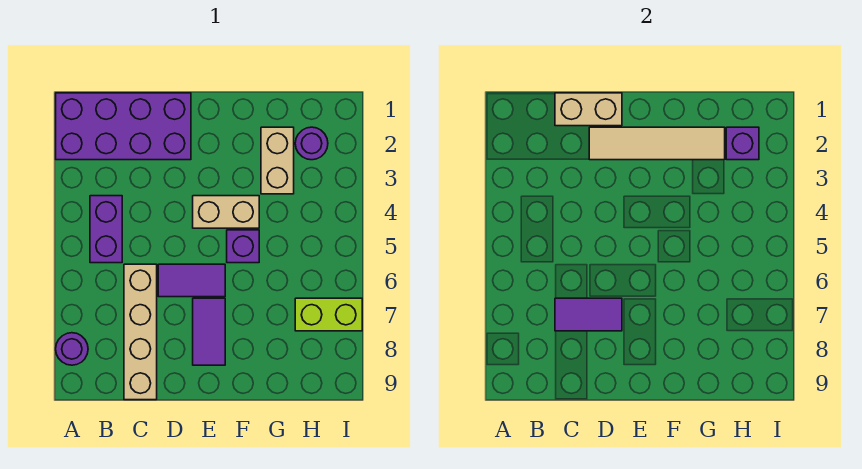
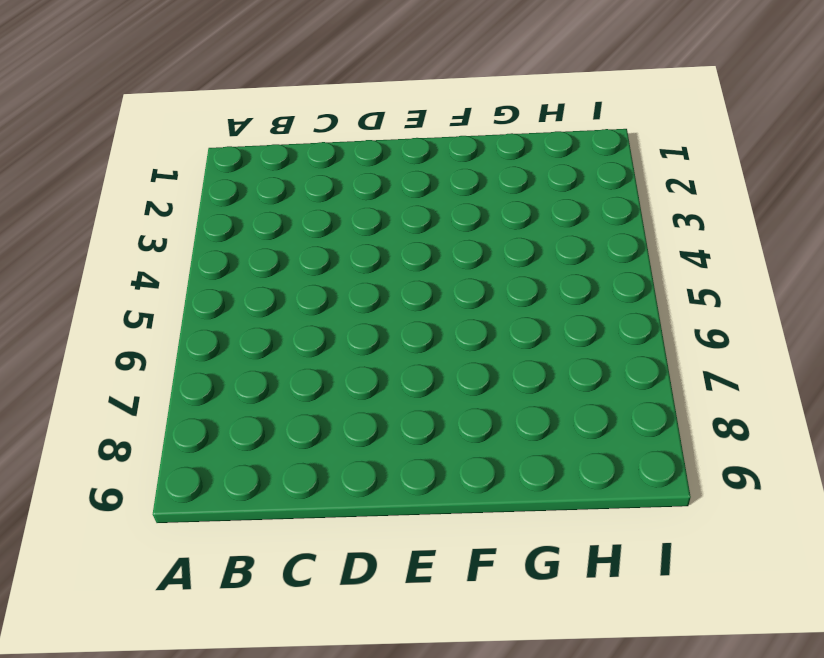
none -> purple brick A1:D2 level 1
none -> purple round brick A8 level 1
none -> purple brick B4:B5 level 1

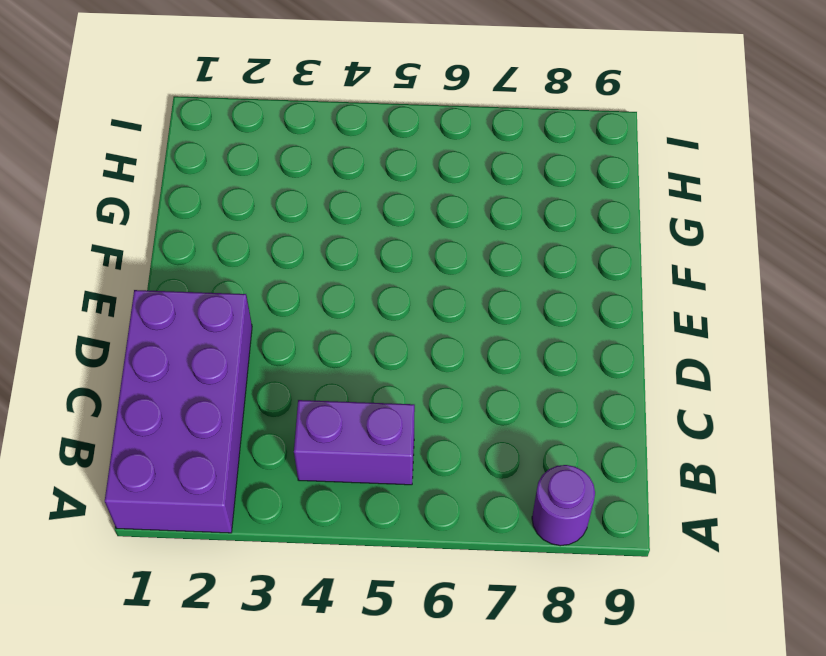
none -> tan brick C6:C9 level 1
none -> purple tile D6:E6 level 1
none -> tan brick E4:F4 level 1

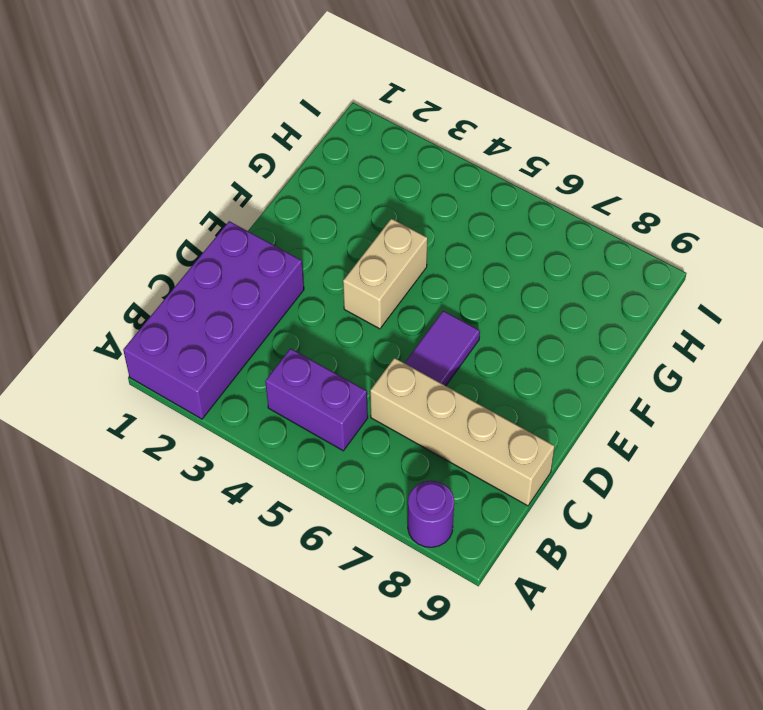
none -> purple tile E7:E8 level 1
none -> purple brick F5 level 1
none -> tan brick G2:G3 level 1

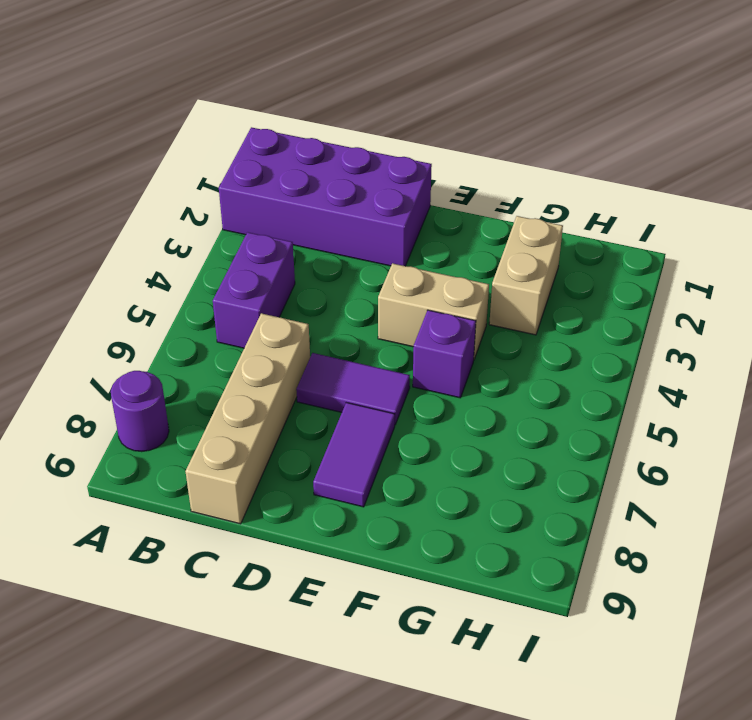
none -> purple round brick H2 level 1
none -> lime brick H7:I7 level 1
none -> tan brick C1:D1 level 2

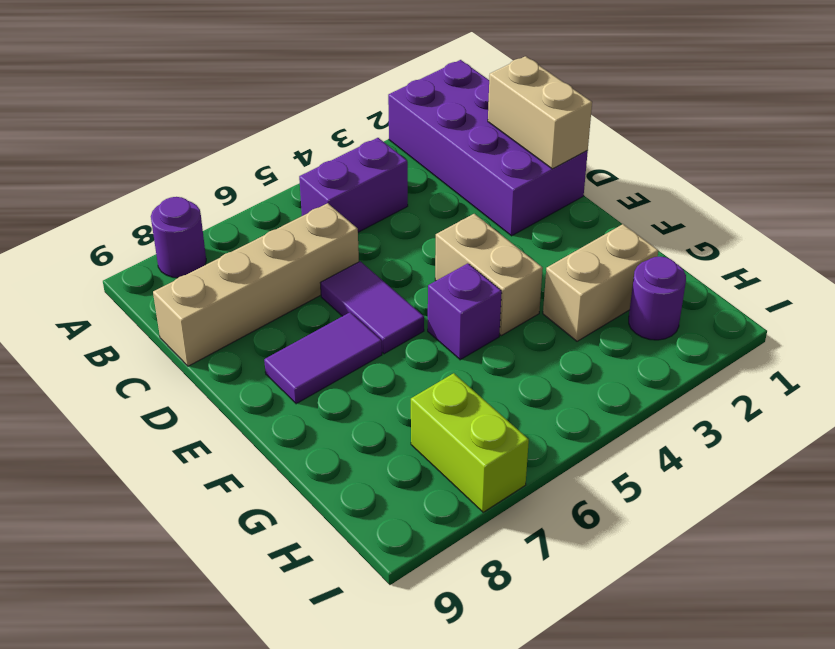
none -> purple tile C7:D7 level 2
none -> tan tile D2:G2 level 2
none -> purple brick H2 level 2

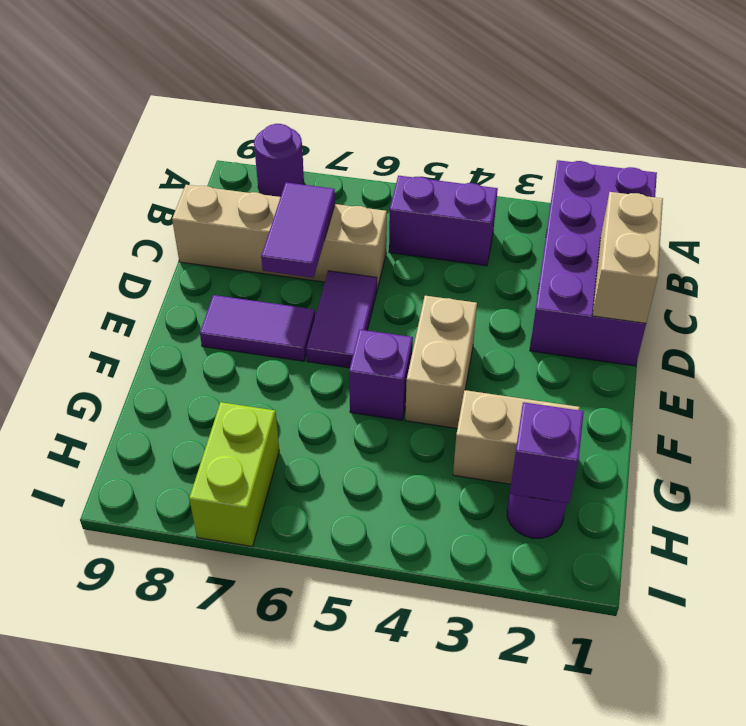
none -> tan tile D2:G2 level 2

